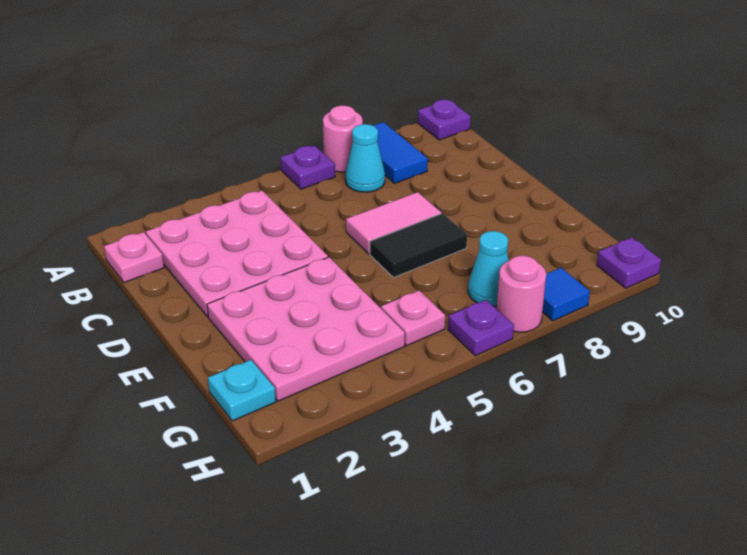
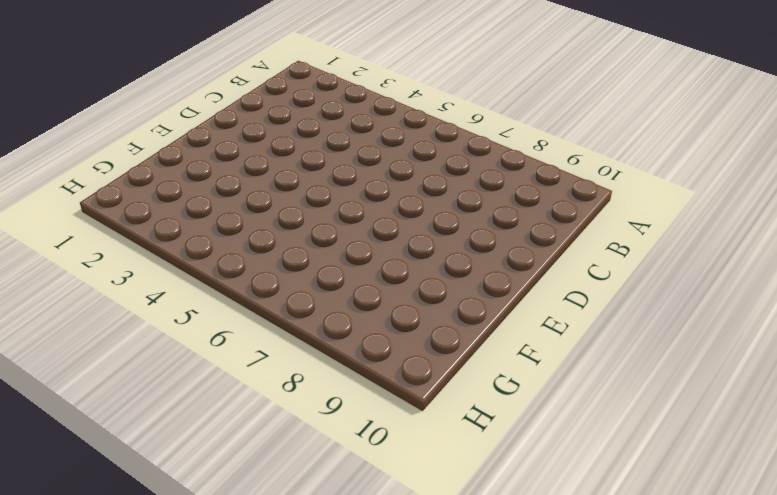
none -> purple plate A6 level 1
none -> pink round brick A7 level 1
none -> blue tile A8:B8 level 1

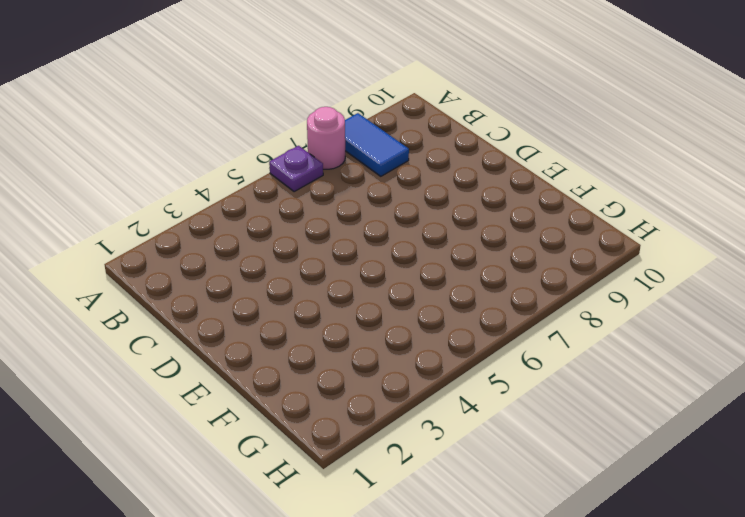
none -> purple plate A10 level 1
none -> pink plate B1 level 1
none -> pink plate B2:D4 level 1

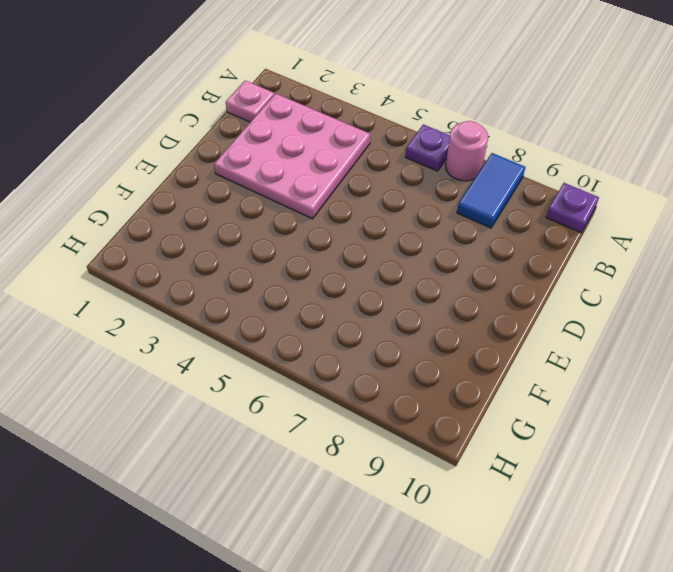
none -> cyan cone B7 level 1
none -> pink tile D6:D7 level 1
none -> pink plate E2:G4 level 1

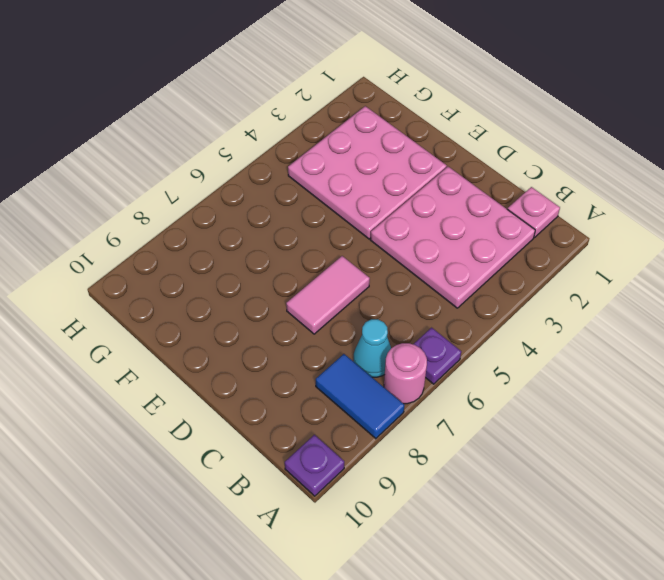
none -> black tile E6:E7 level 1
none -> cyan plate G1 level 1
none -> pink plate G5 level 1

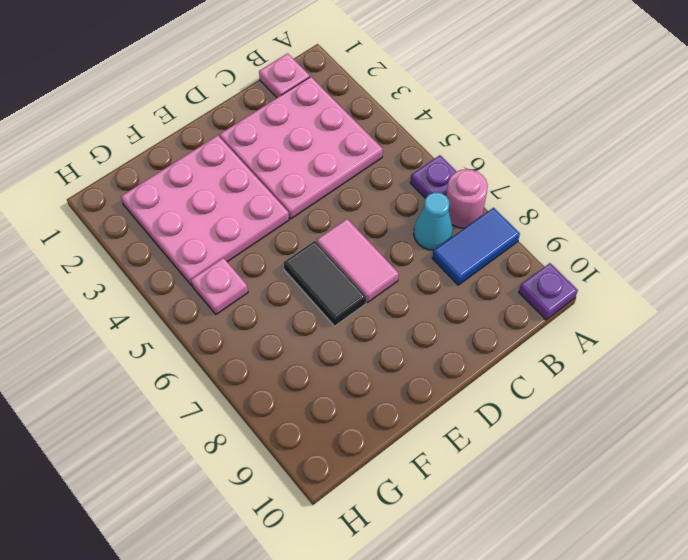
none -> cyan plate G1 level 1
none -> cyan cone G7 level 1
none -> purple plate H6 level 1

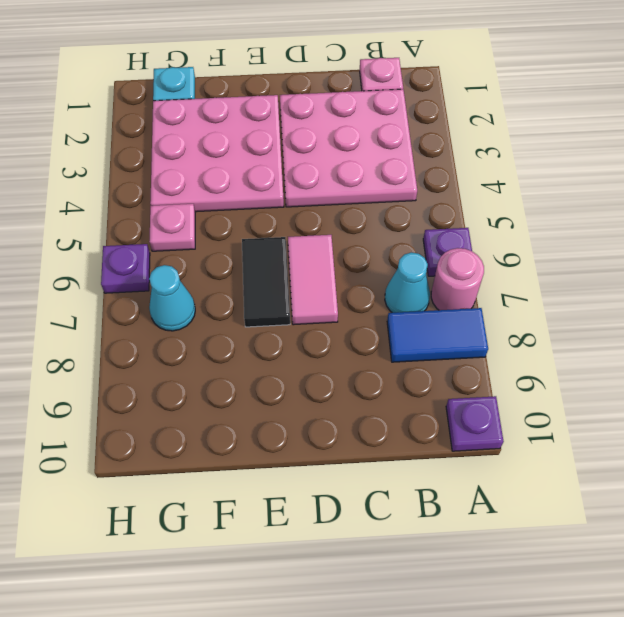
none -> pink round brick H7 level 1
none -> blue tile H8 level 1
none -> purple plate H10 level 1

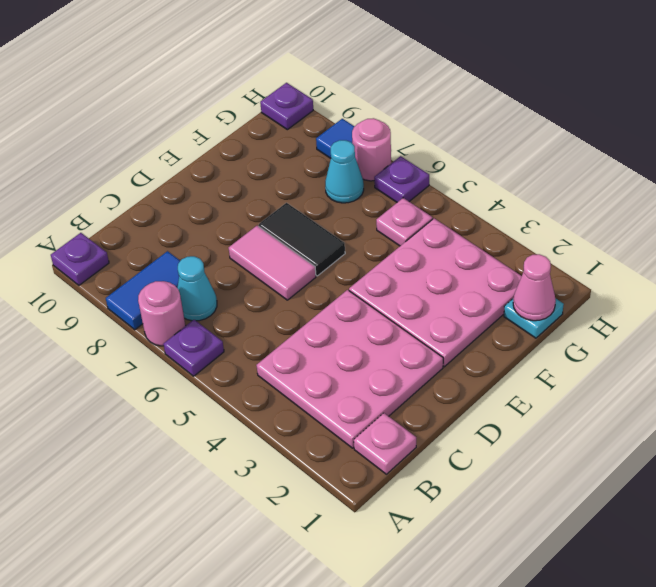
pink cone G1 level 2 -> none

